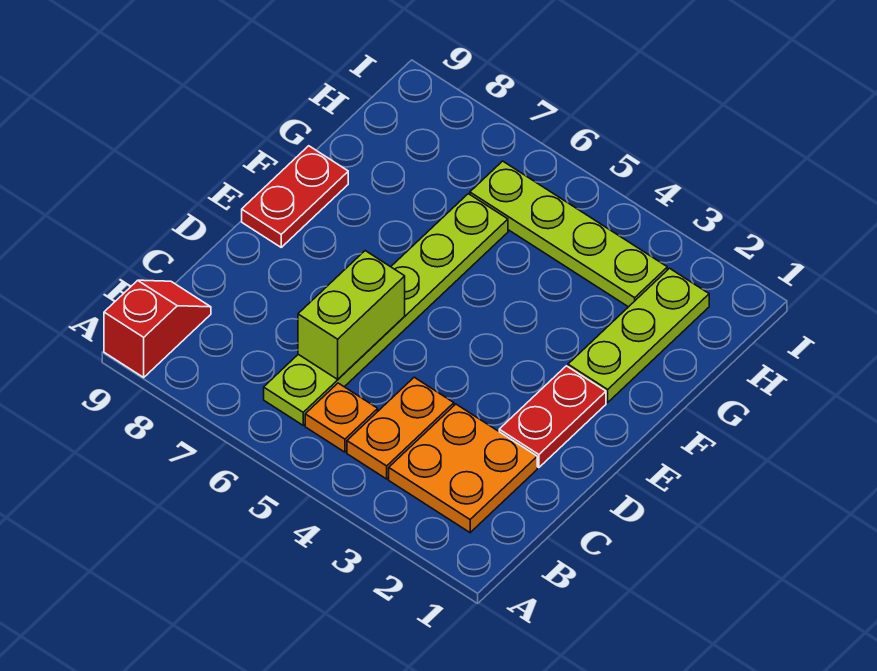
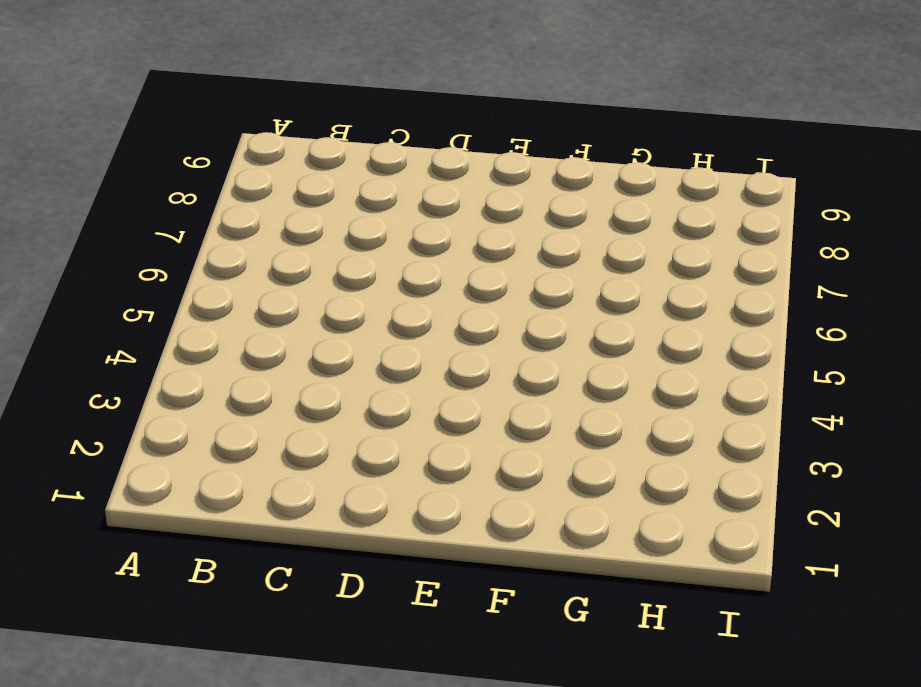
none -> red slope A9:B9 level 1 top A
none -> orange plate B2:C3 level 1

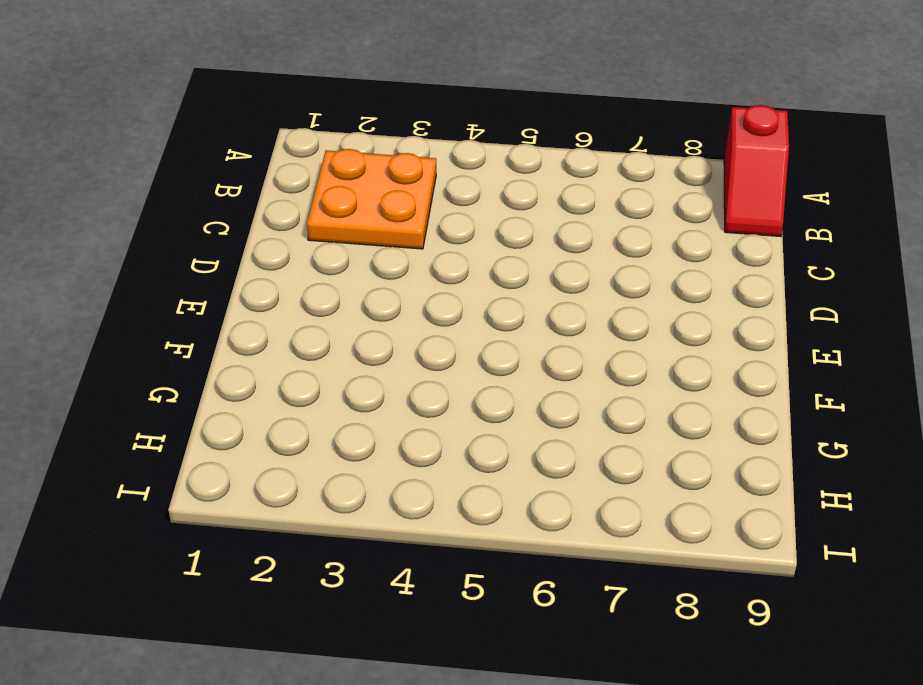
none -> orange plate B4:C4 level 1
none -> orange plate B5 level 1

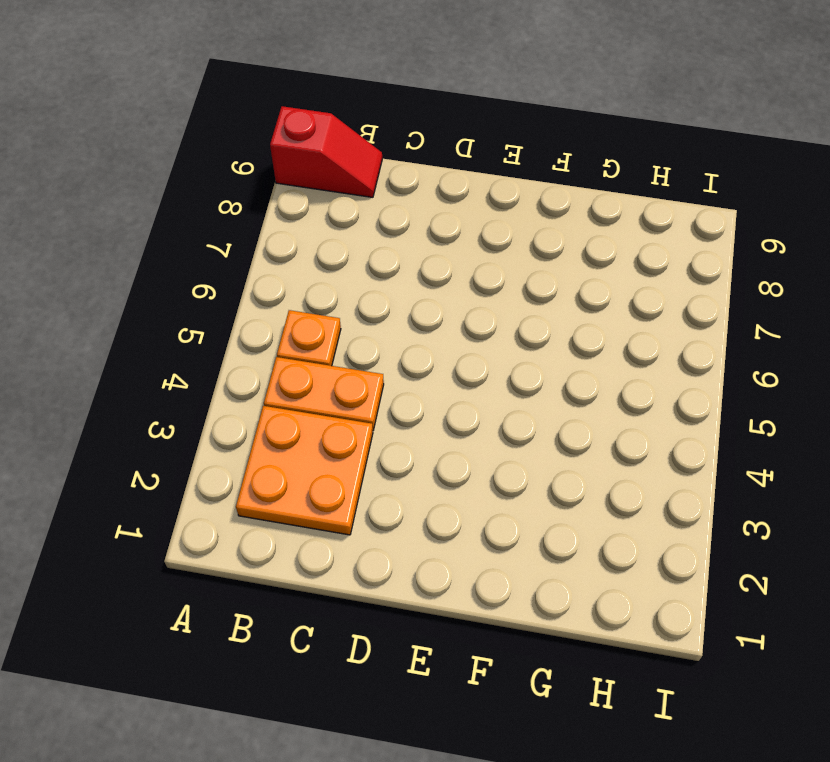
none -> lime plate B6:G6 level 1
none -> red plate D2:E2 level 1

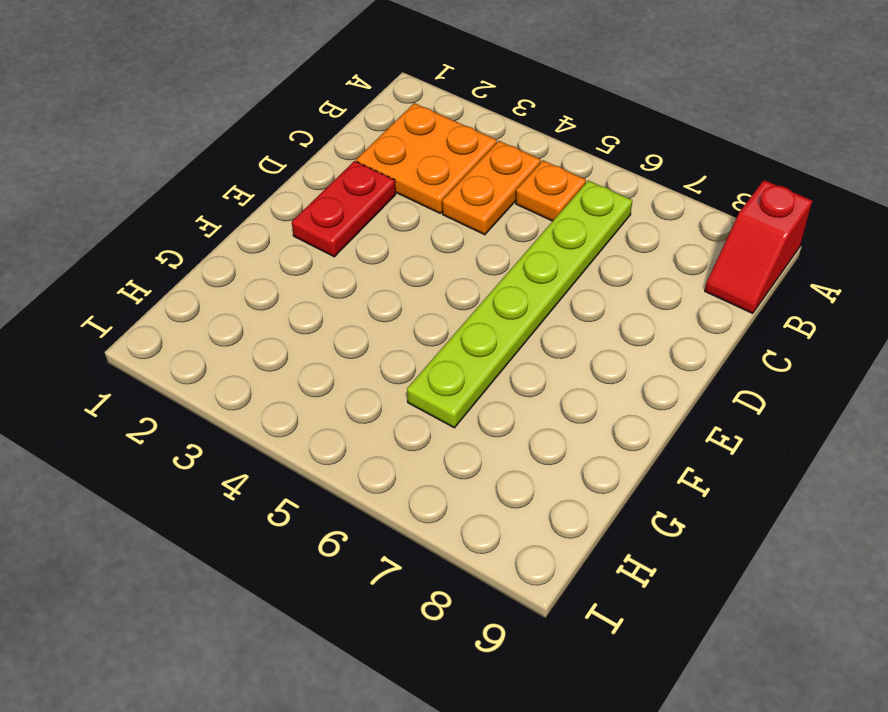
none -> red plate E9:F9 level 1
none -> lime plate F2:H2 level 1

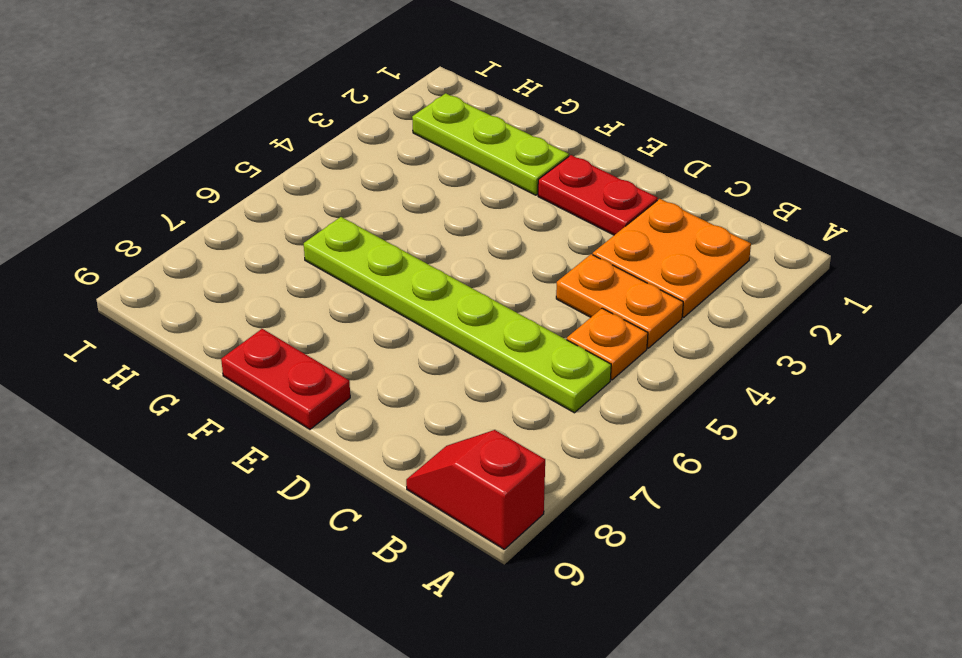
none -> lime plate H3:H6 level 1
none -> lime brick C6:D6 level 2

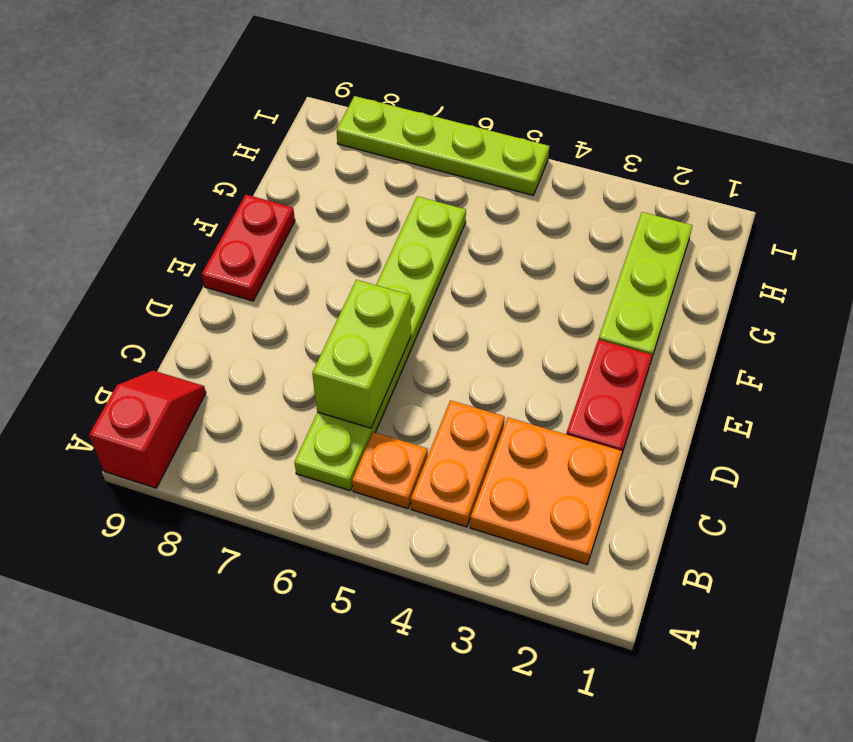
lime plate I5:I8 level 1 -> lime plate H3:H6 level 1

